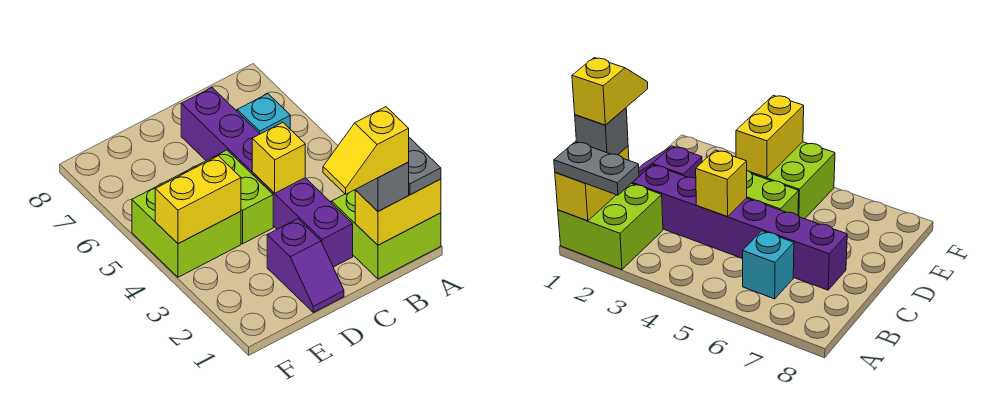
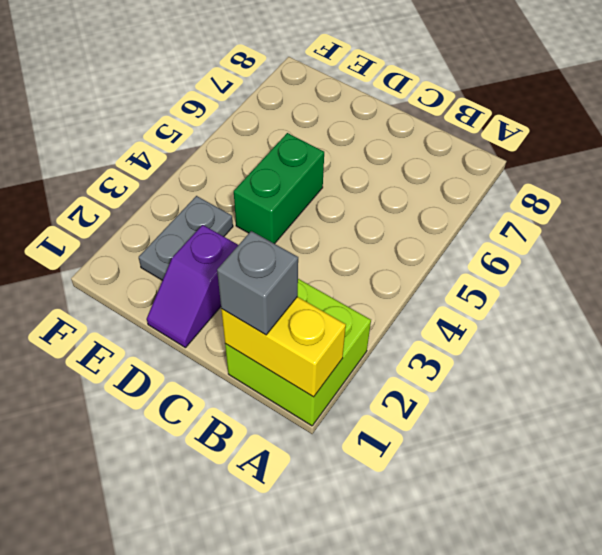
green brick D4:D5 level 1 -> lime brick D4:D5 level 1
grey plate E2:E3 level 1 -> grey plate A1:A2 level 3
none -> cyan brick B6 level 1
none -> purple brick C2:C7 level 1
none -> lime brick E4:F5 level 1

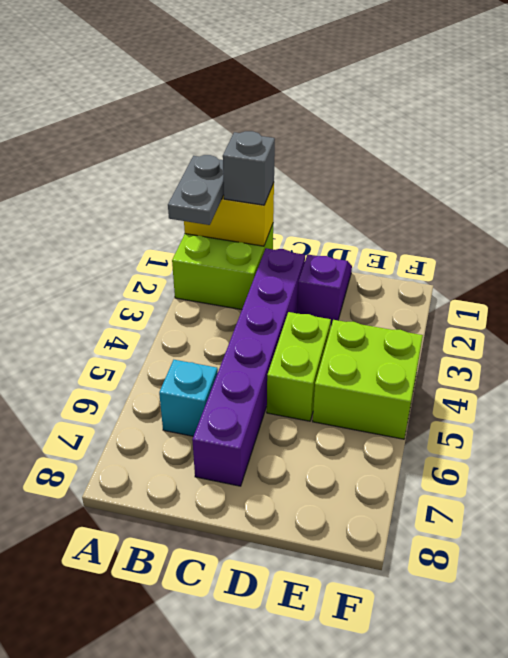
none -> yellow brick C4 level 2
none -> yellow brick E4:F4 level 2
none -> yellow slope B1:C1 level 4 top B

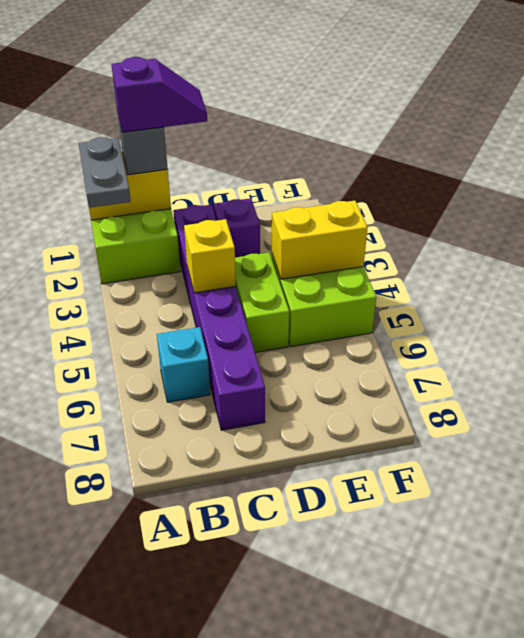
purple slope B1:C1 level 4 top B -> yellow slope B1:C1 level 4 top B

